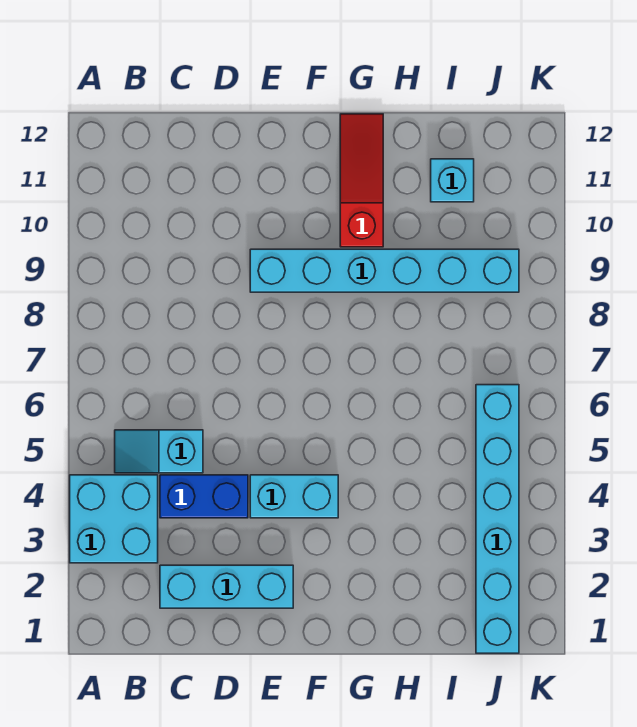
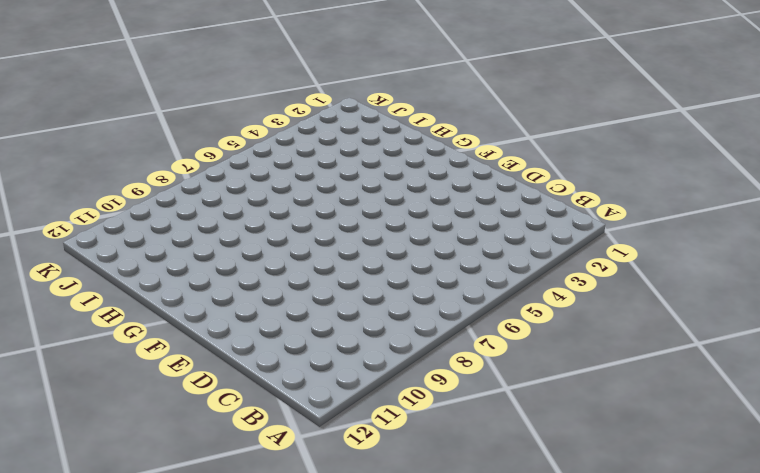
none -> cyan brick A3:B4 level 1
none -> cyan slope B5:C5 level 1 top C

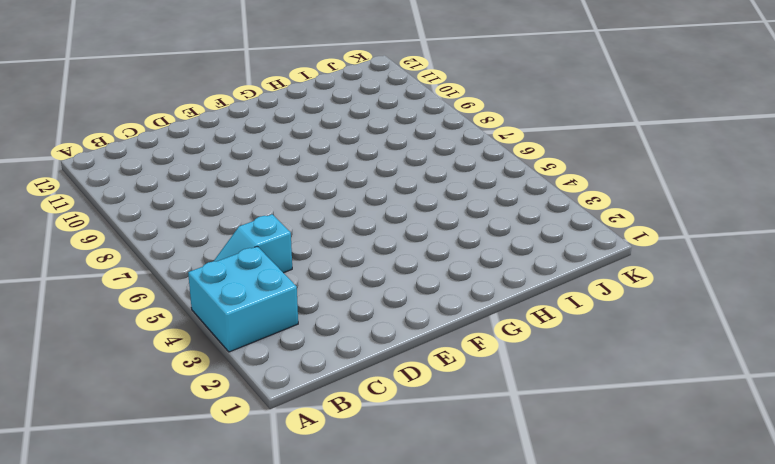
none -> cyan brick C2:E2 level 1
none -> blue brick C4:D4 level 1

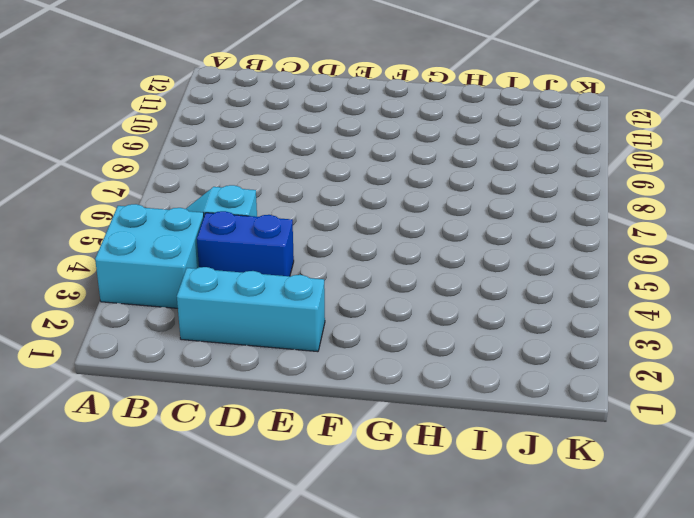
none -> cyan brick E4:F4 level 1
none -> cyan brick E9:J9 level 1

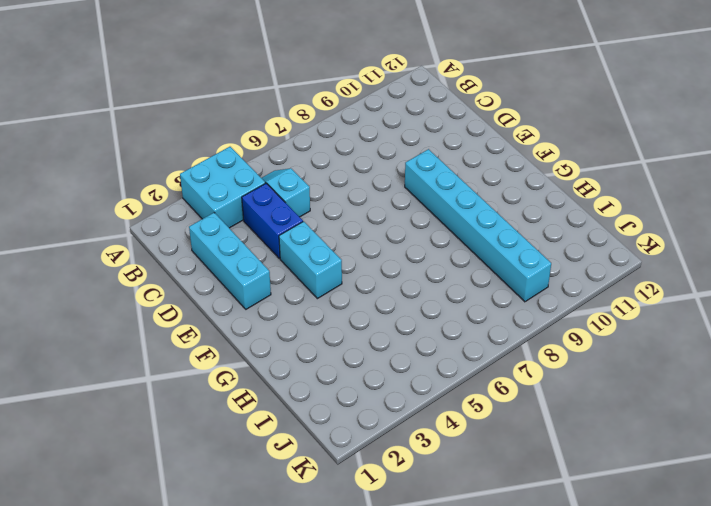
none -> red slope G10:G12 level 1 top 10
none -> cyan brick I11 level 1

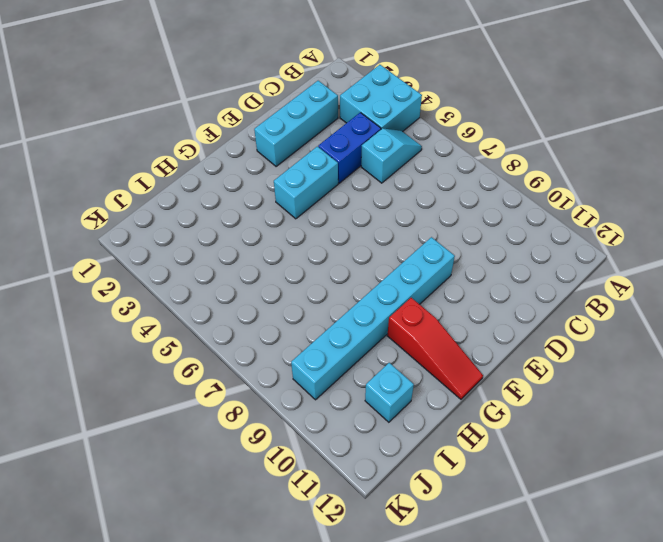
none -> cyan brick J1:J6 level 1

